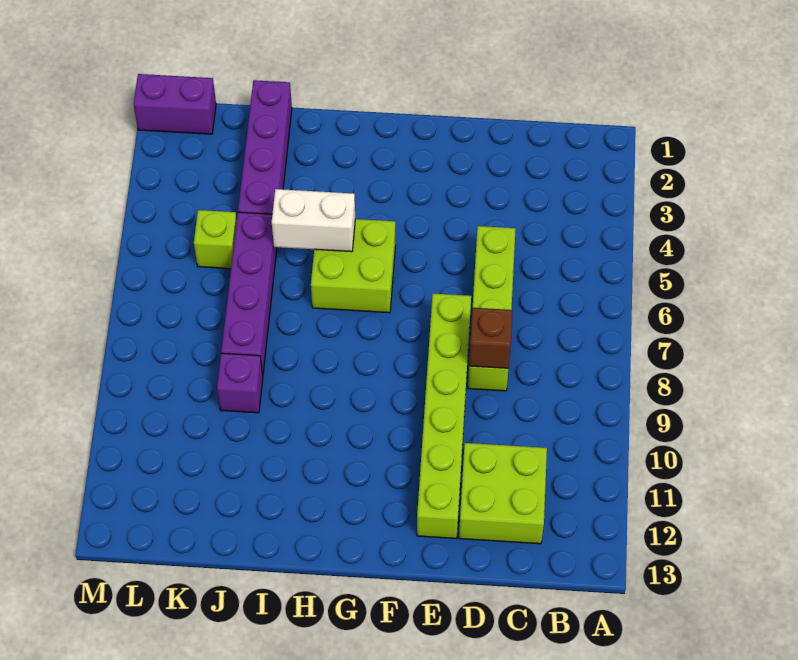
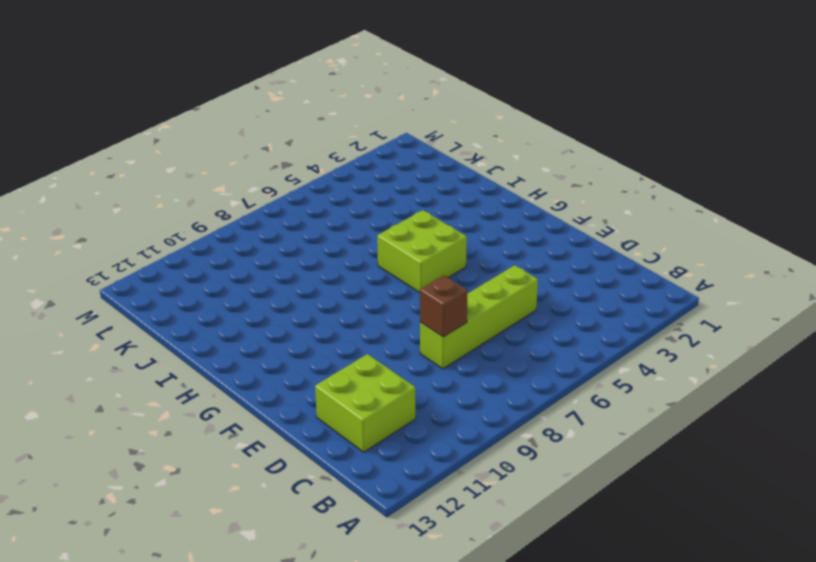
none -> lime brick E7:E12 level 1
none -> purple brick J1:J4 level 1

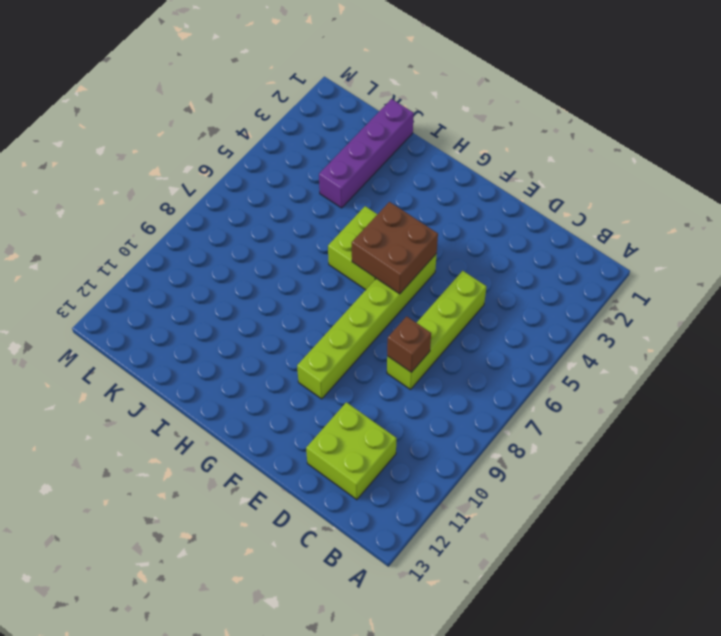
lime brick F5:F10 level 1 -> lime brick E7:E12 level 1
brown brick F5:G6 level 2 -> none
none -> purple brick J5:J8 level 1
none -> purple brick J9 level 1

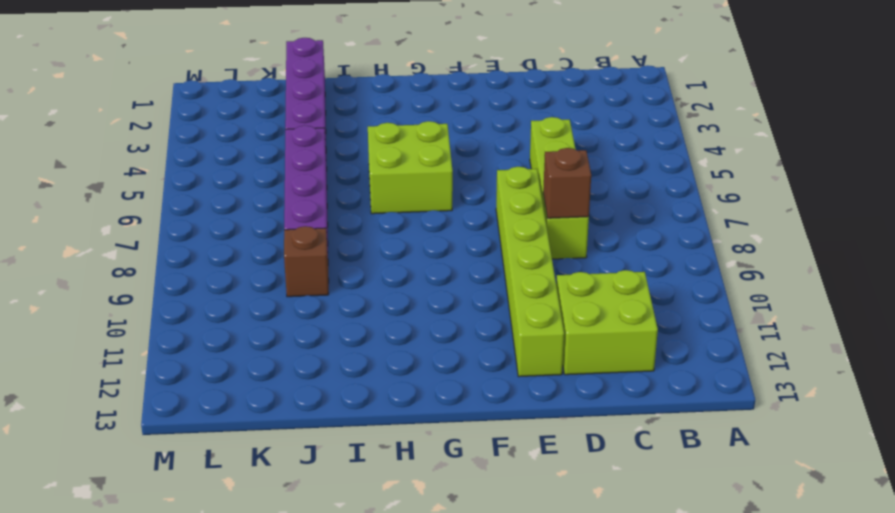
brown brick J9 level 1 -> purple brick J9 level 1
none -> lime brick K5 level 1
none -> purple brick L1:M1 level 1

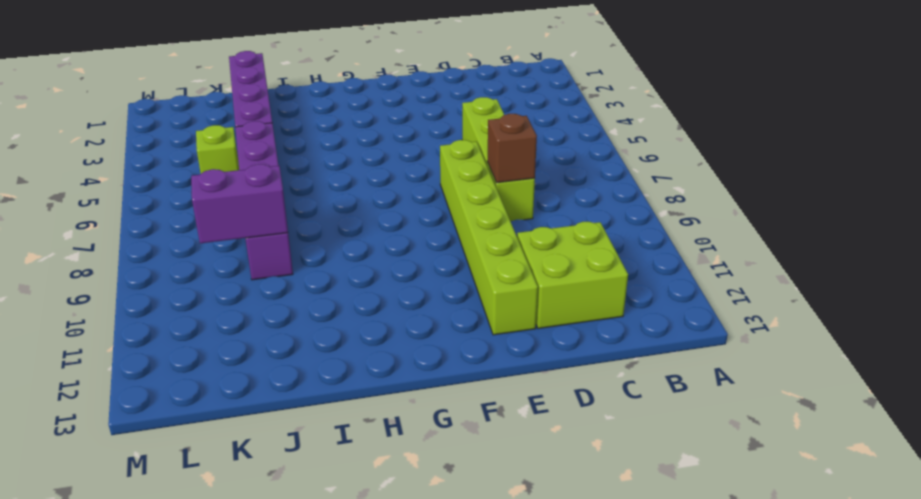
purple brick J9:K9 level 2 -> purple brick L1:M1 level 1
none -> lime brick G5:H6 level 1
none -> white brick H5:I5 level 2

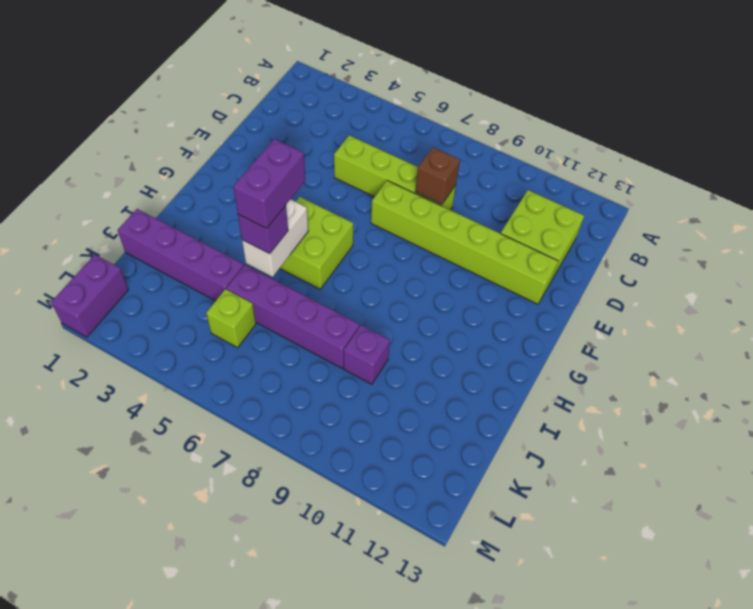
purple brick H5:I5 level 4 -> none
purple brick I5 level 3 -> none

